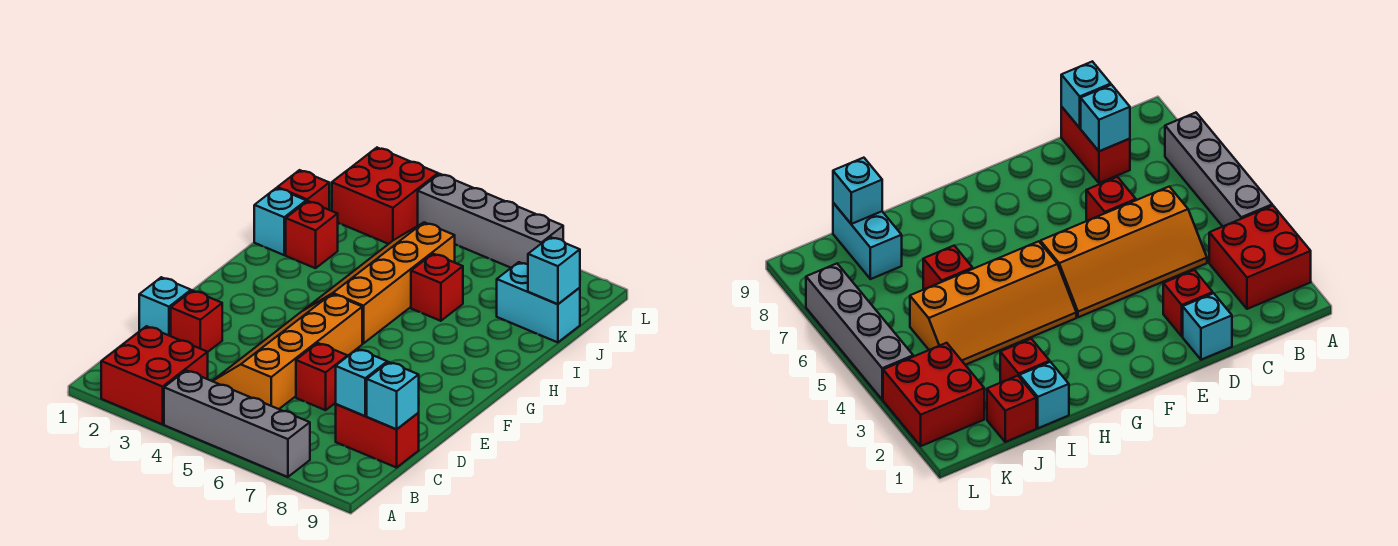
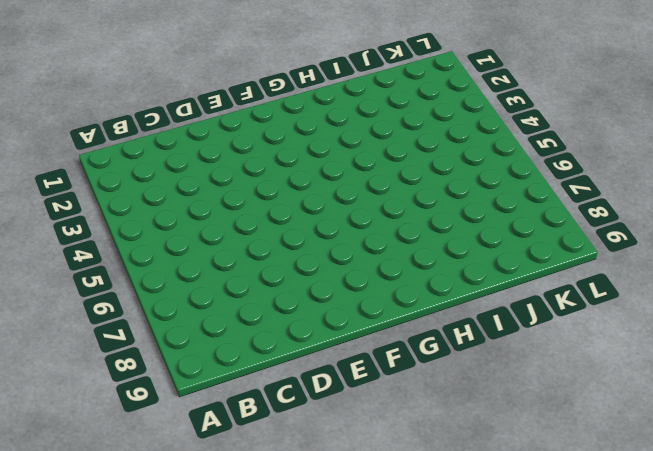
none -> red brick A2:B3 level 1
none -> grey brick A4:A7 level 1
none -> orange slope C4:F5 level 1 top 5

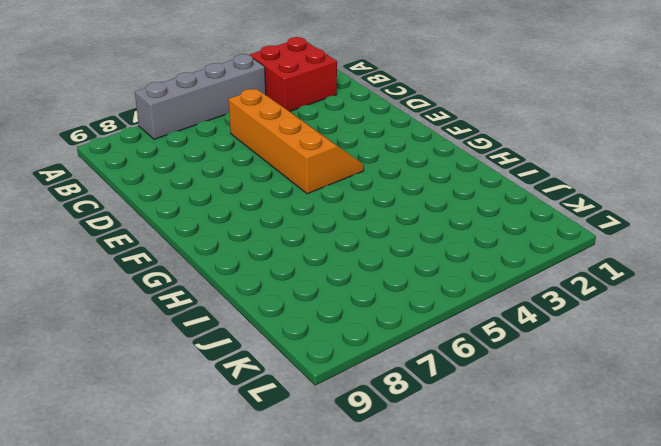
none -> red brick C8:C9 level 1
none -> cyan brick D1 level 1
none -> red brick D2 level 1

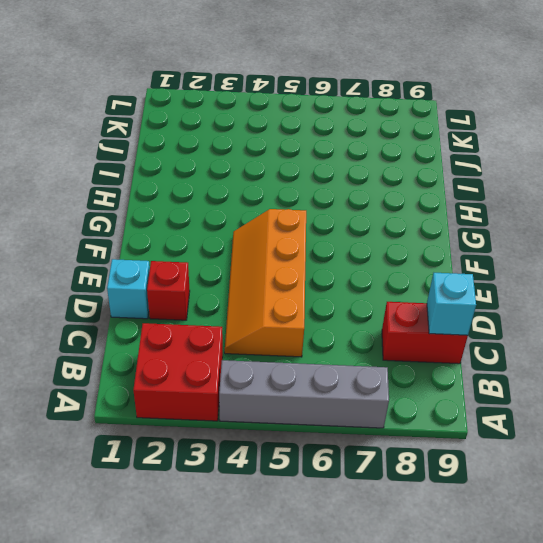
none -> red brick D6 level 1
none -> orange slope G4:J5 level 1 top 5
none -> cyan brick I1 level 1

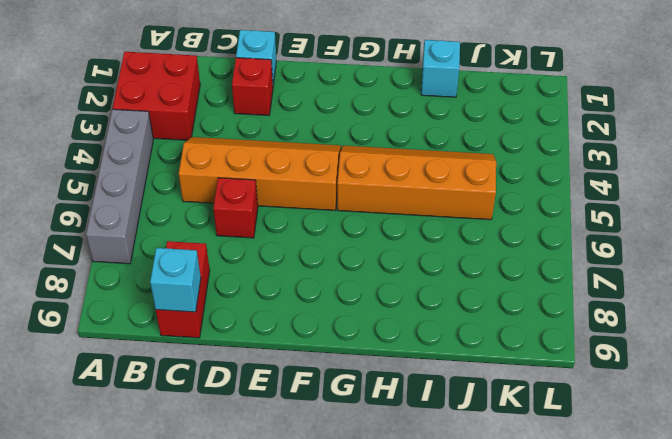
none -> red brick I2 level 1
none -> red brick I6 level 1
none -> red brick J1 level 1

